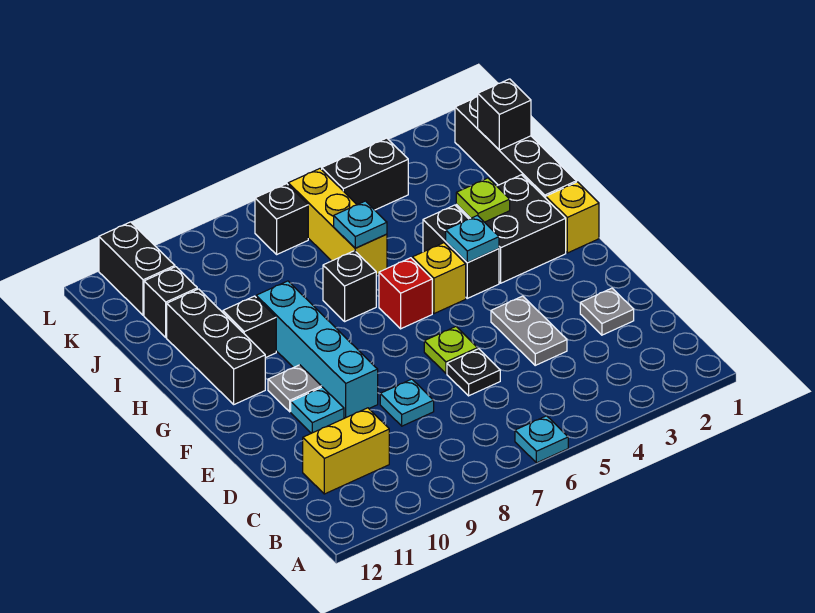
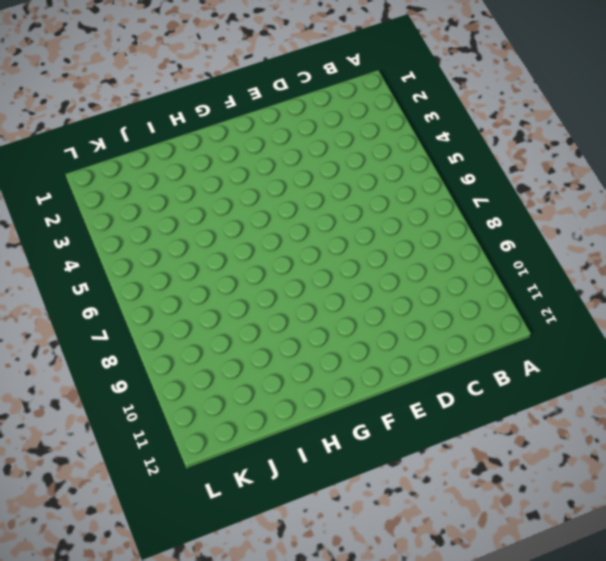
none -> cyan plate A6 level 1
none -> yellow brick C10:C11 level 1
none -> grey plate D2 level 1

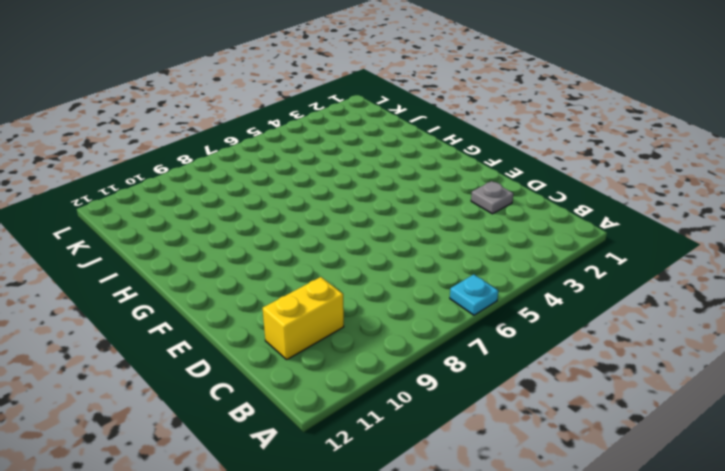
none -> grey plate D4:E4 level 1
none -> black plate D6 level 1
none -> cyan plate D8 level 1

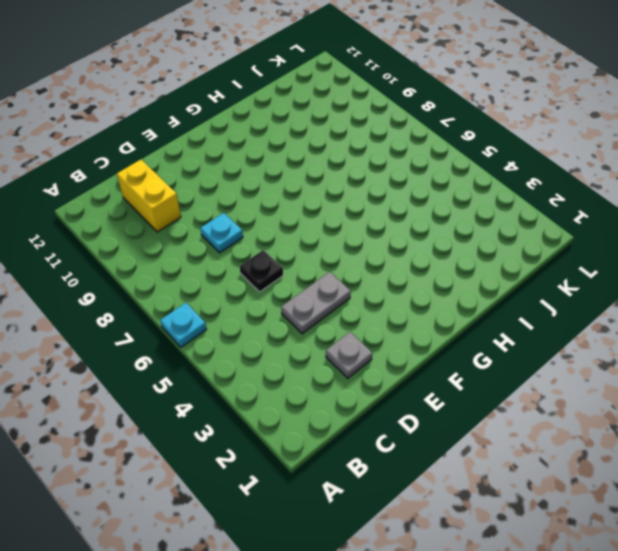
none -> lime plate E6 level 1
none -> cyan brick E9:H9 level 1
none -> cyan plate E10 level 1

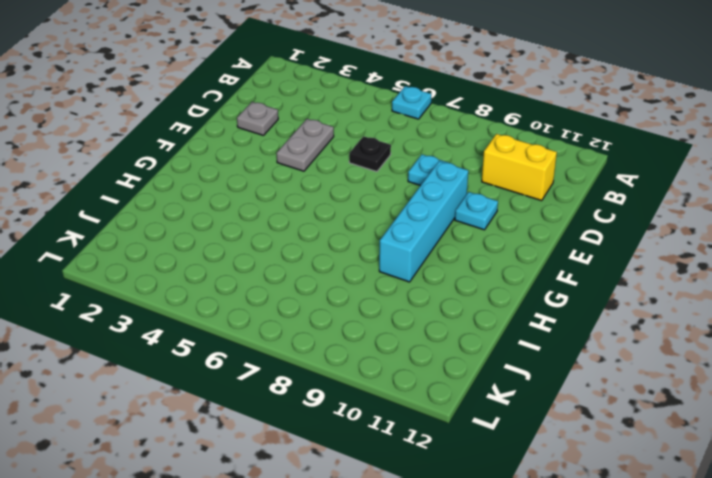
none -> lime plate E6 level 1
none -> grey plate F10 level 1
none -> yellow brick G1 level 1

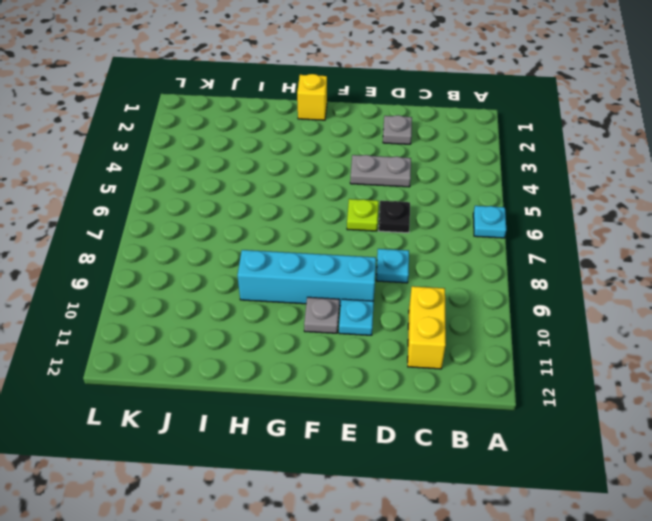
none -> black brick G2:H3 level 1
none -> black brick G4:H4 level 1
none -> yellow brick G5 level 1

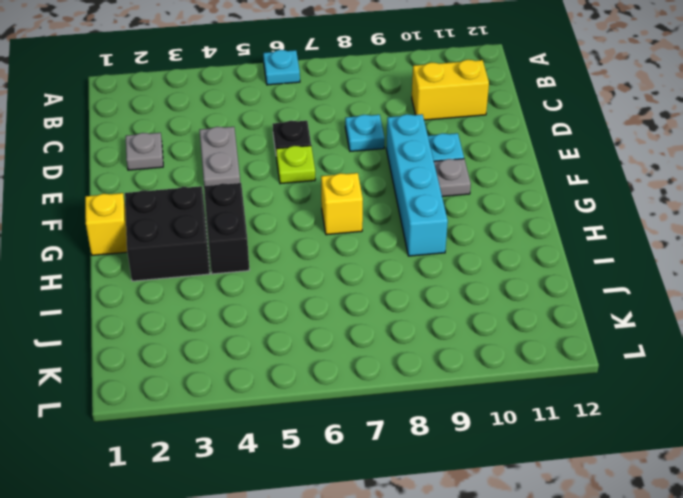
yellow brick G7 level 1 -> yellow brick G5 level 1
none -> red brick G6 level 1
none -> black brick G11:I11 level 1
none -> black brick H1:K1 level 1

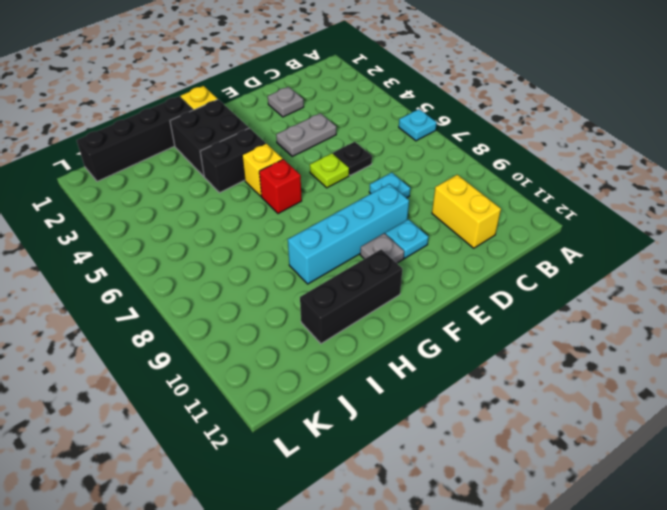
none -> black brick H7 level 1
none -> black brick H10 level 1
none -> yellow brick I6:K6 level 1

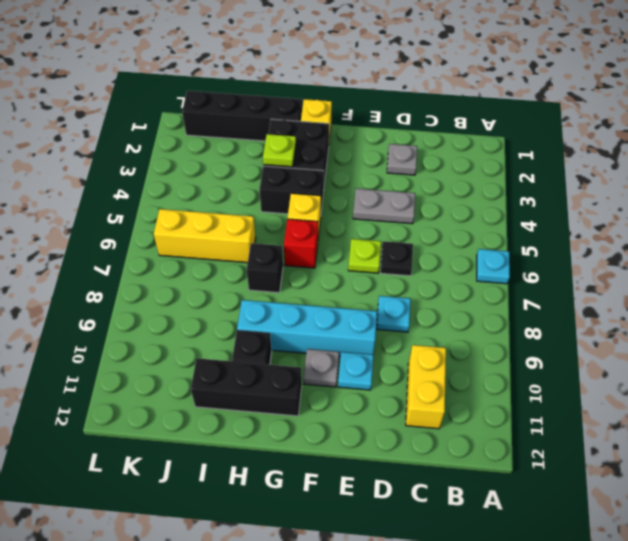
none -> black brick J11 level 1
none -> black brick K4:K5 level 1
none -> black brick K7 level 1

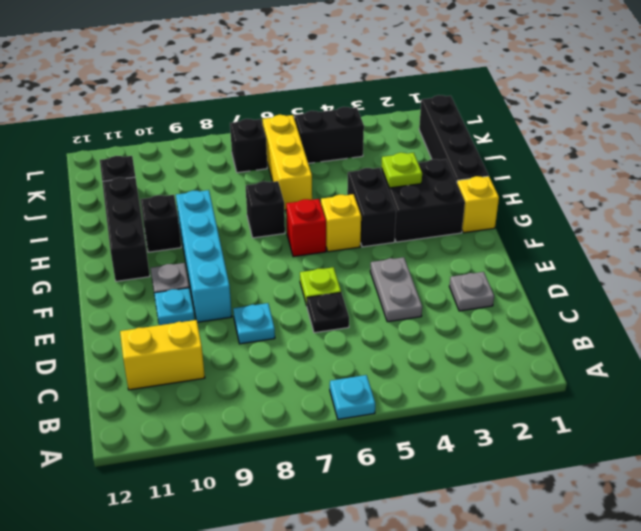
none -> black brick K11:L11 level 1
none -> cyan plate G4 level 2
none -> cyan plate I6 level 2

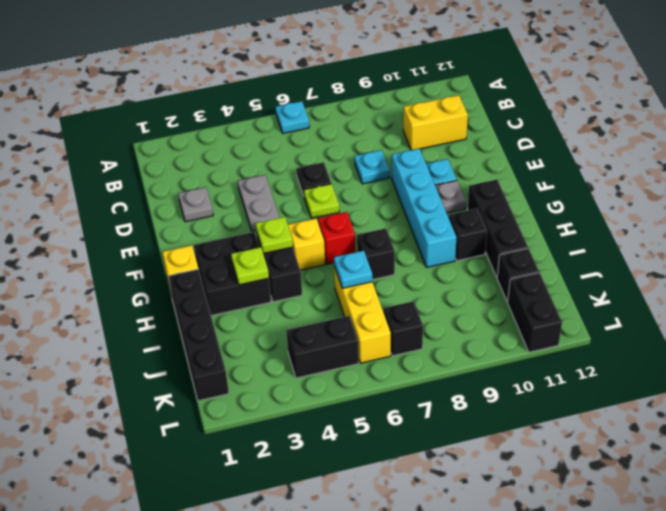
lime plate G4 level 2 -> cyan plate G4 level 2
none -> black brick J1 level 2

